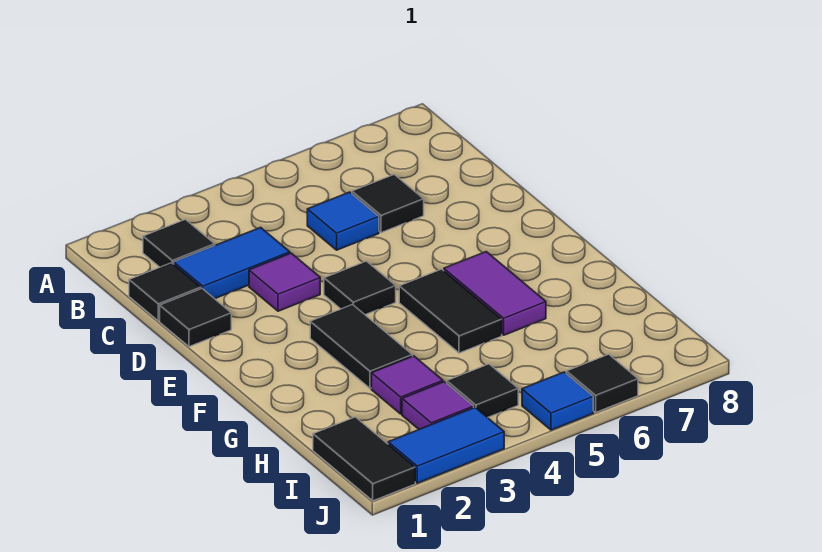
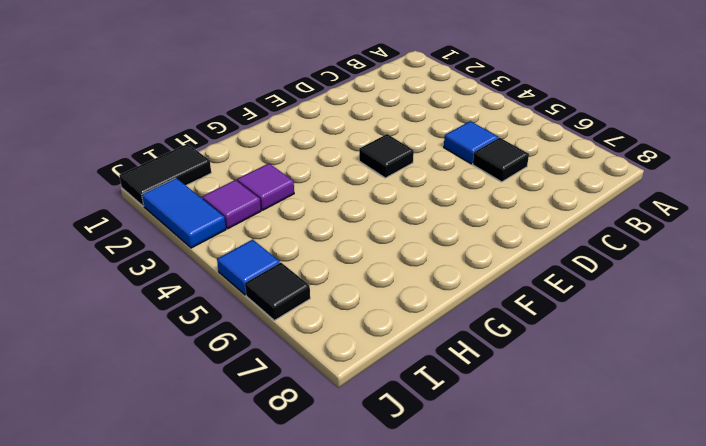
none -> black tile B2 level 1
none -> black tile C1 level 1
none -> blue tile C2:C3 level 1

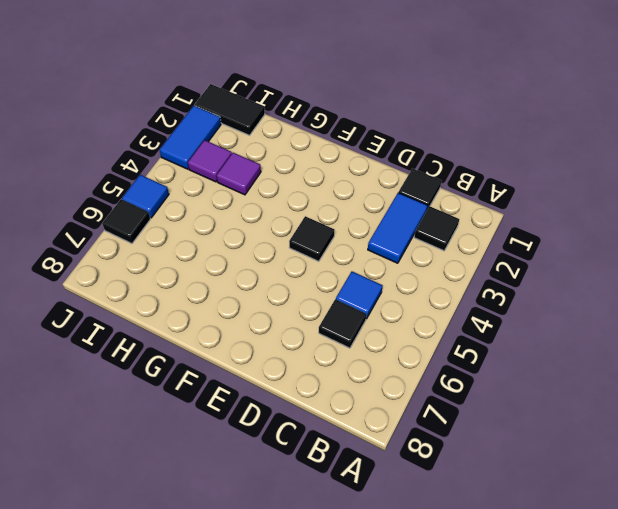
none -> black tile D1 level 1
none -> purple tile D3 level 1
none -> black tile F3:G3 level 1

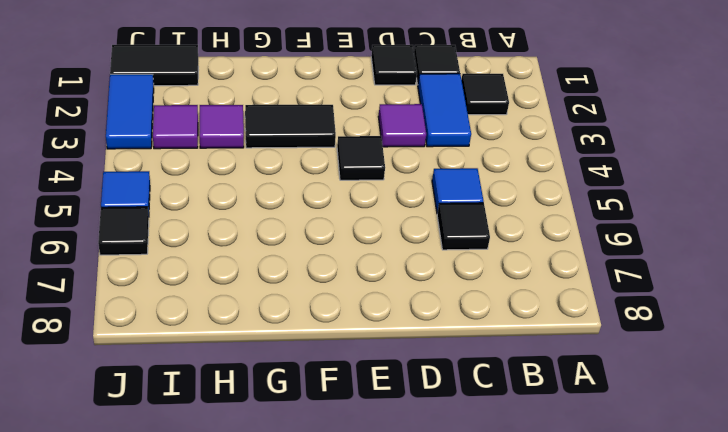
none -> black tile F5:G5 level 1
none -> purple tile F6:G6 level 1
none -> black tile I4 level 1

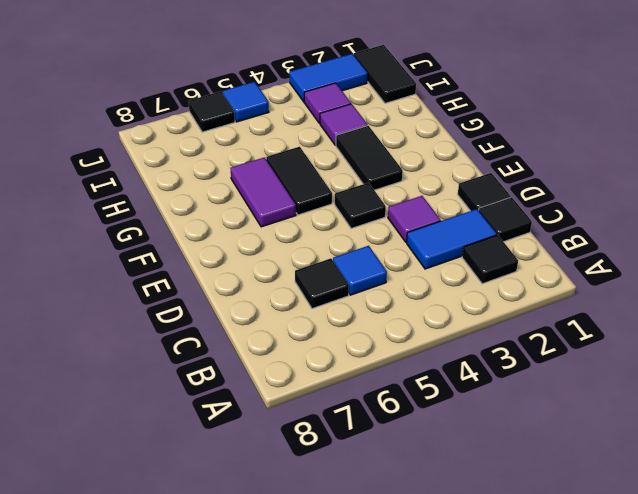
none -> black tile I4 level 1

